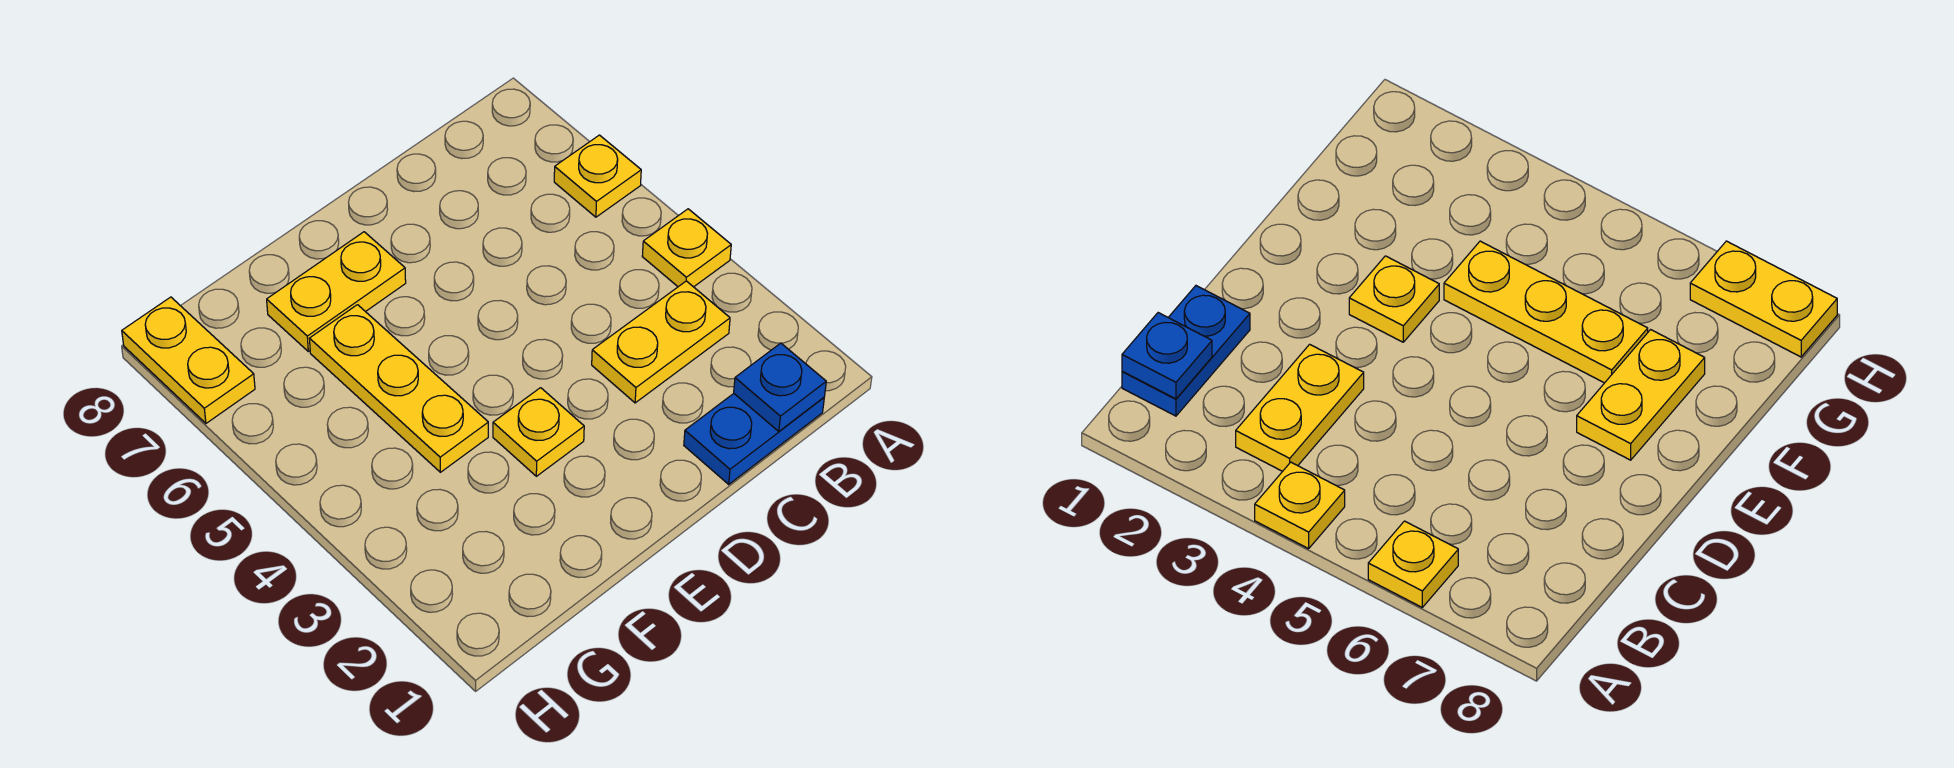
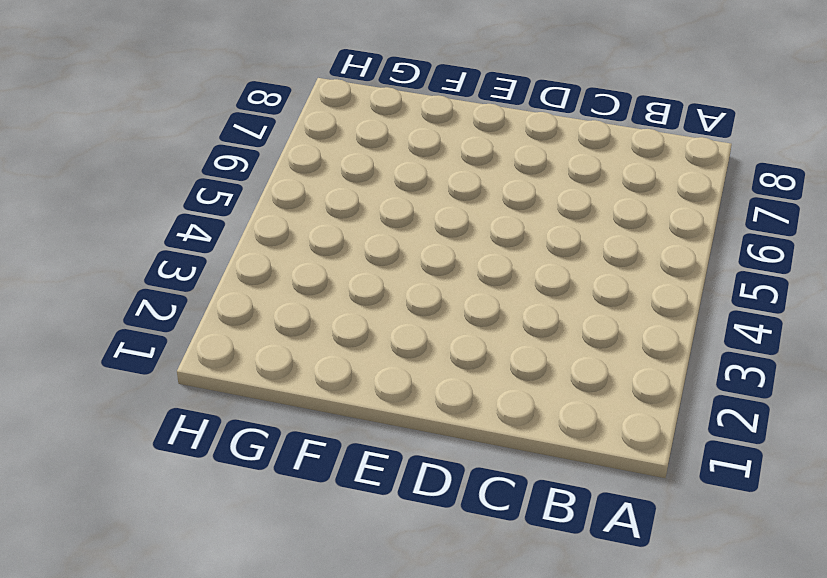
none -> yellow plate A4 level 1
none -> yellow plate A6 level 1

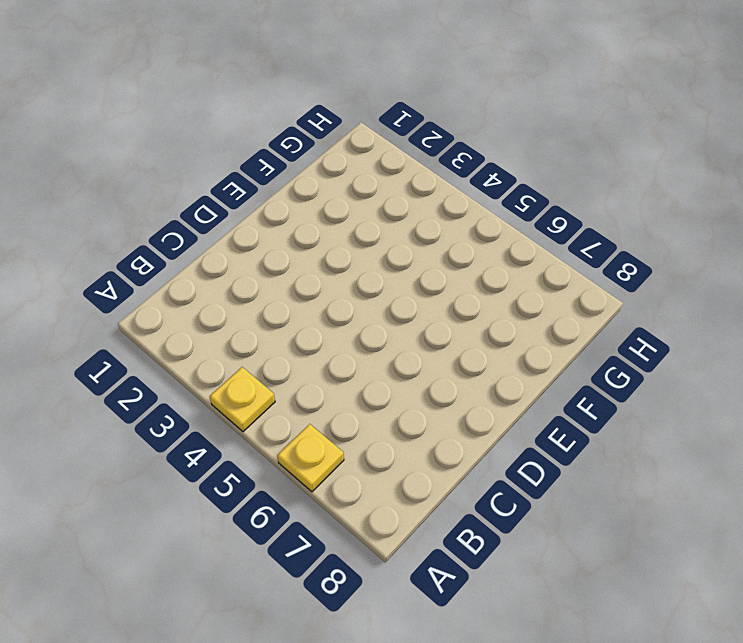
none -> blue plate B1:C1 level 1
none -> yellow plate B3:C3 level 1

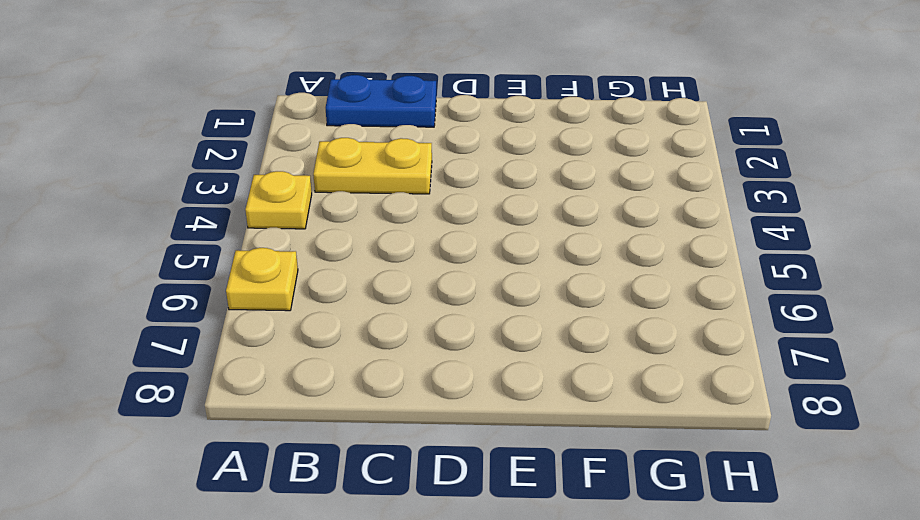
none -> yellow plate E3 level 1
none -> yellow plate E7:F7 level 1

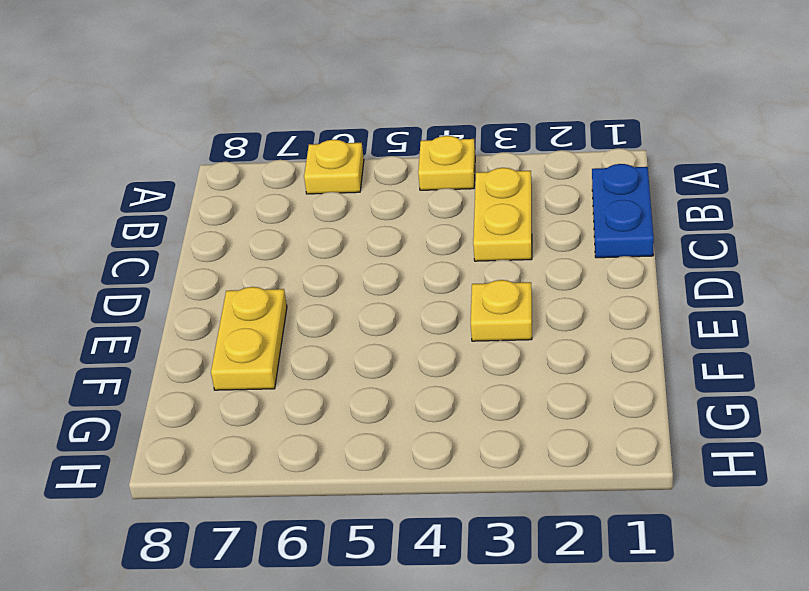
none -> yellow plate F4:F6 level 1
none -> yellow plate H7:H8 level 1

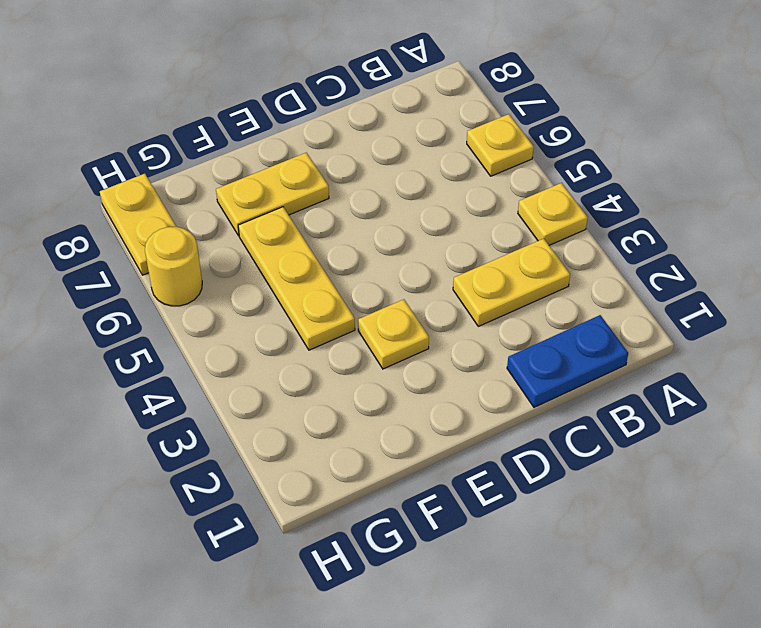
yellow round brick H6 level 1 -> none
none -> blue plate B1 level 2

